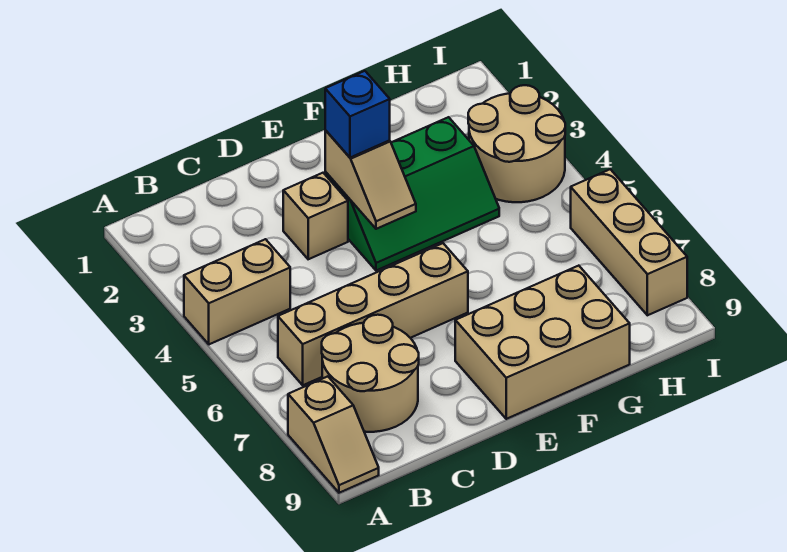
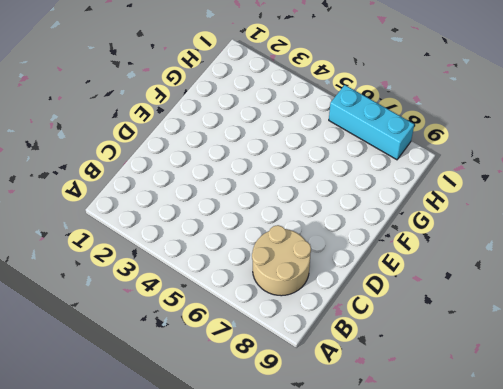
cyan brick I6:I8 level 1 -> tan brick I6:I8 level 1
none -> tan brick A4:B4 level 1
none -> tan slope A8:A9 level 1 top 8

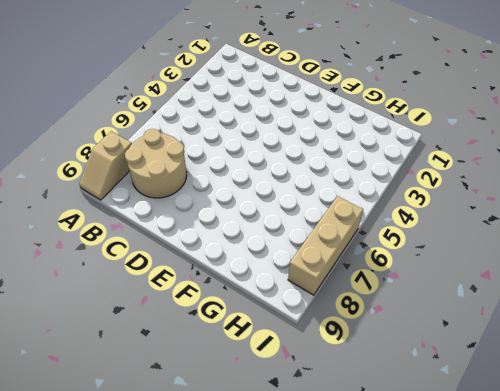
none -> tan brick A4:B4 level 1
none -> tan brick B6:E6 level 1

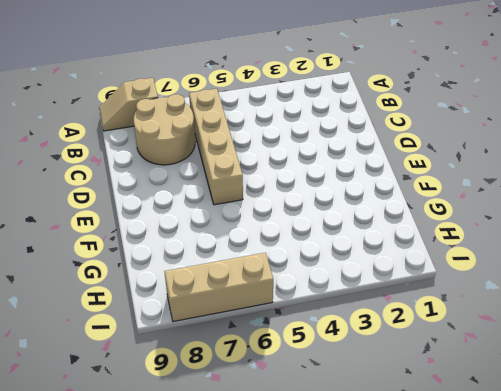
none -> tan brick A4:B4 level 1
none -> tan brick D3 level 1

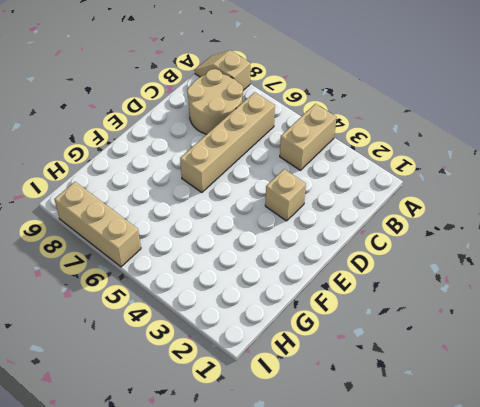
none -> green slope E3:G4 level 1 top 3
none -> tan brick E8:G9 level 1

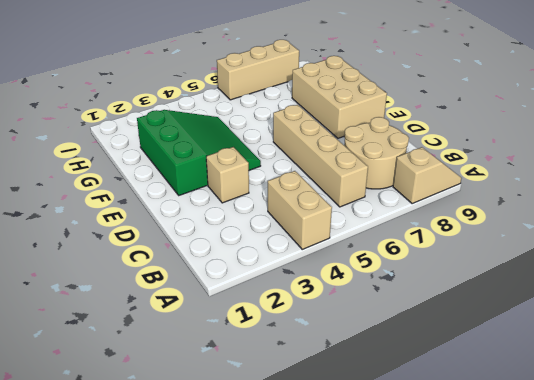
green slope E2:G4 level 1 top 2 -> green slope E3:G4 level 1 top 3
none -> tan round brick H3:I4 level 1
none -> tan slope E3:E4 level 2 top 3

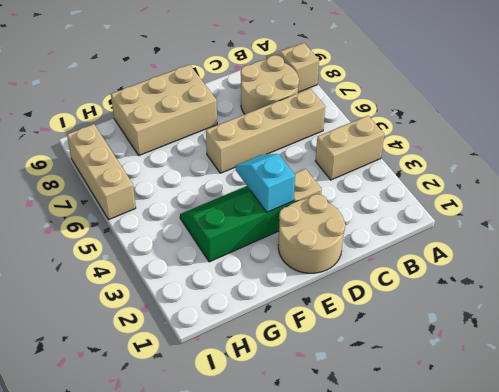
tan round brick D1:E2 level 1 -> tan round brick H3:I4 level 1
cyan slope E3:E4 level 2 top 3 -> tan slope E3:E4 level 2 top 3
none -> blue brick E3 level 3

